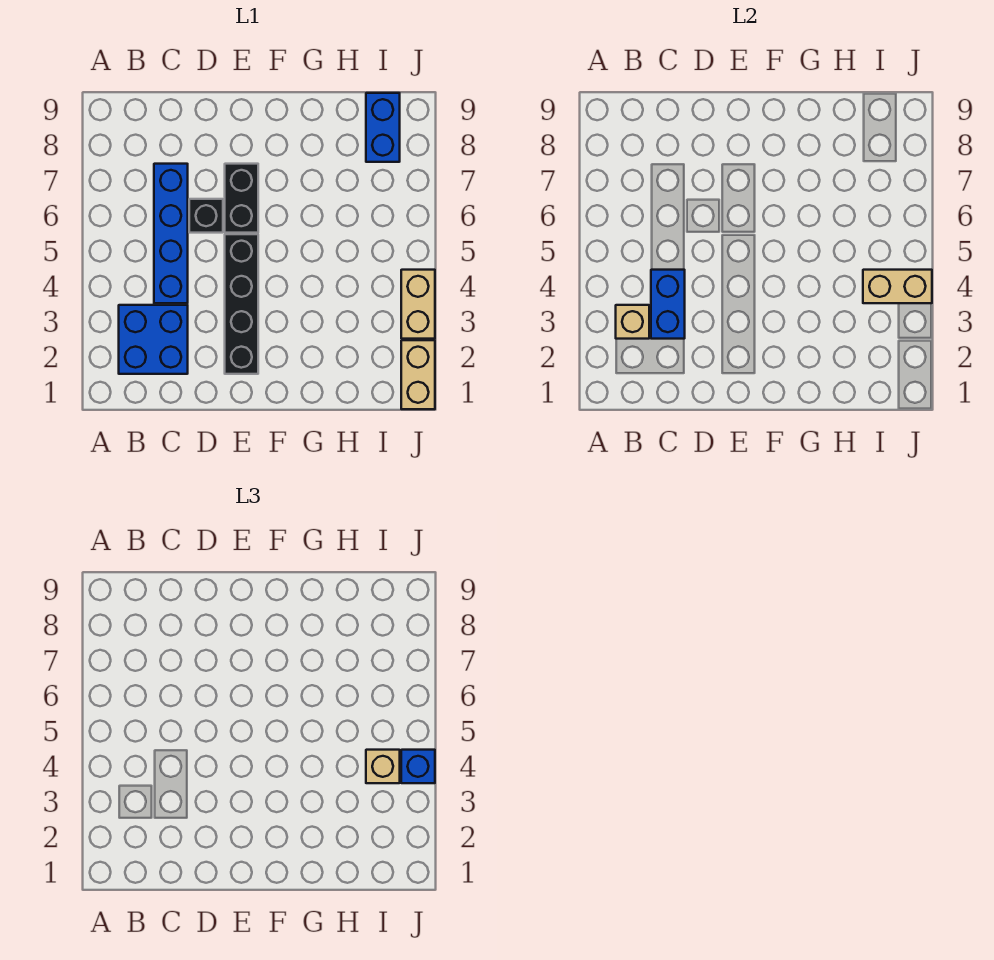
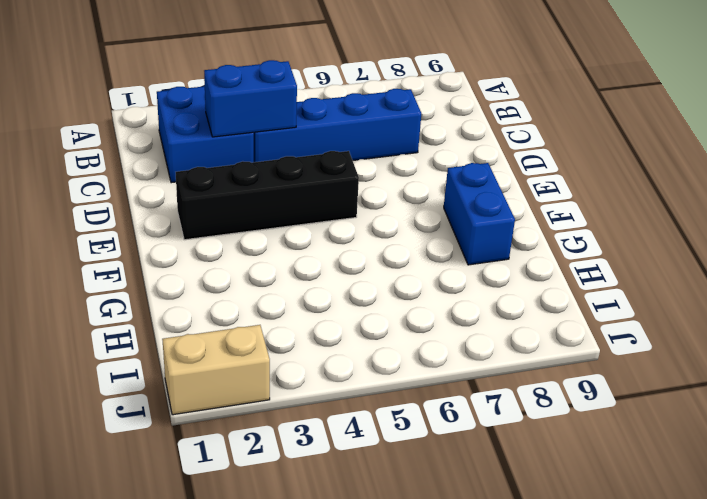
blue brick F8:G8 level 1 -> blue brick I8:I9 level 1
none -> black brick D6 level 1
none -> black brick E6:E7 level 1
none -> tan brick J3:J4 level 1

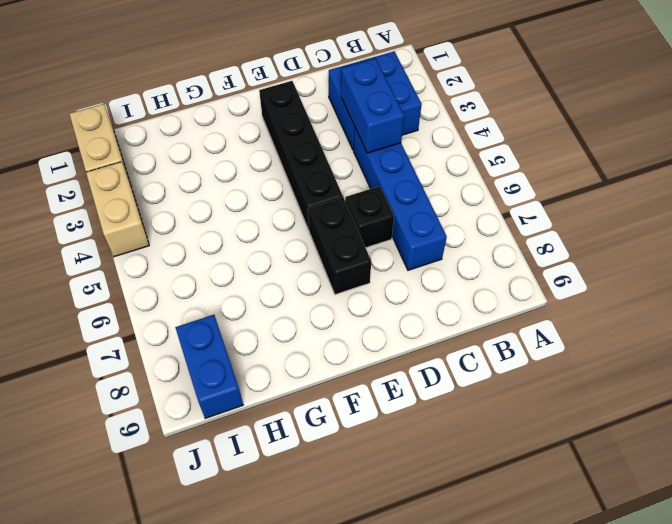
none -> tan brick B3 level 2
none -> tan brick I4:J4 level 2
none -> tan brick I4 level 3

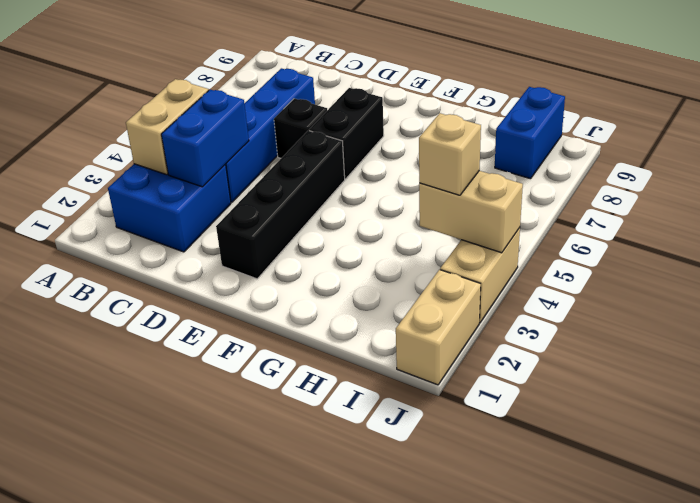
tan brick B3:B4 level 2 -> tan brick B3 level 2
none -> blue brick J4 level 3

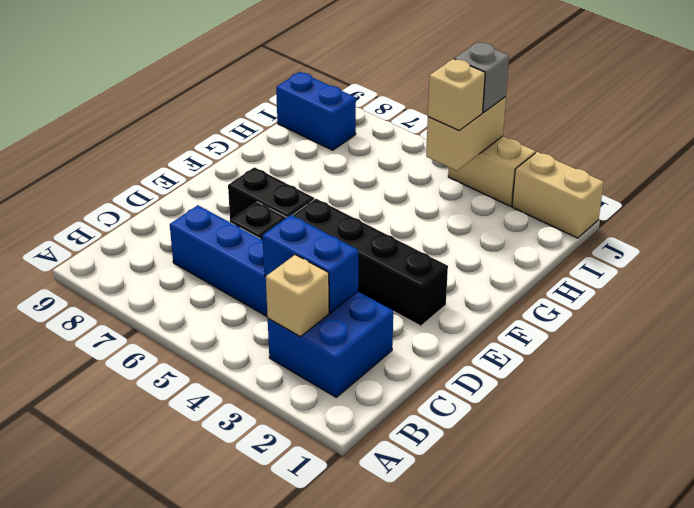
grey brick J4 level 3 -> blue brick J4 level 3

